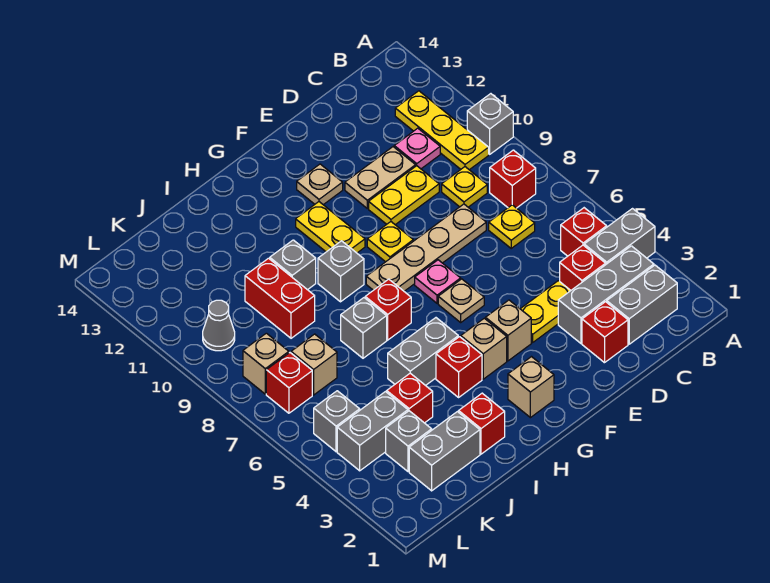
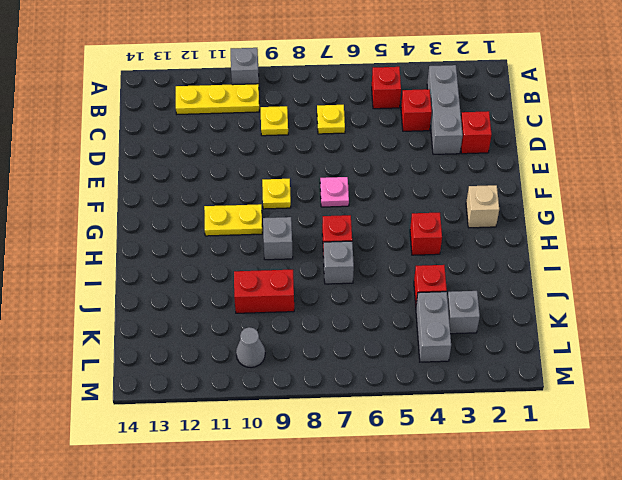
none -> grey brick A4:B4 level 1
none -> grey brick B2:C2 level 1
none -> red brick B8 level 1
none -> pink plate C11 level 1

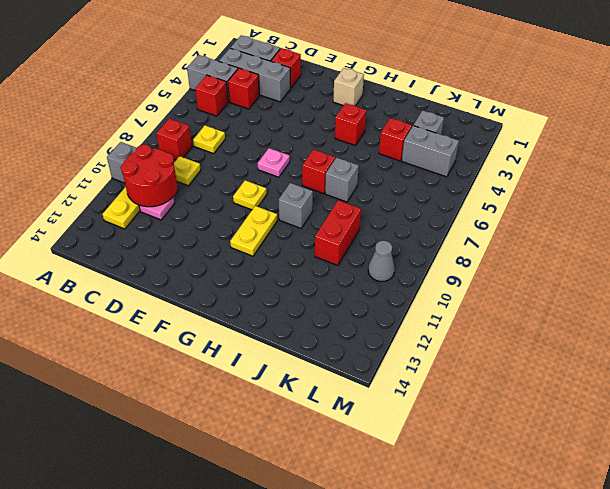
red round brick B10:C11 level 2 -> none
none -> yellow plate D4:E4 level 1
none -> tan plate D8:G8 level 1
none -> yellow plate D10:E10 level 1
none -> tan plate D11:E11 level 1

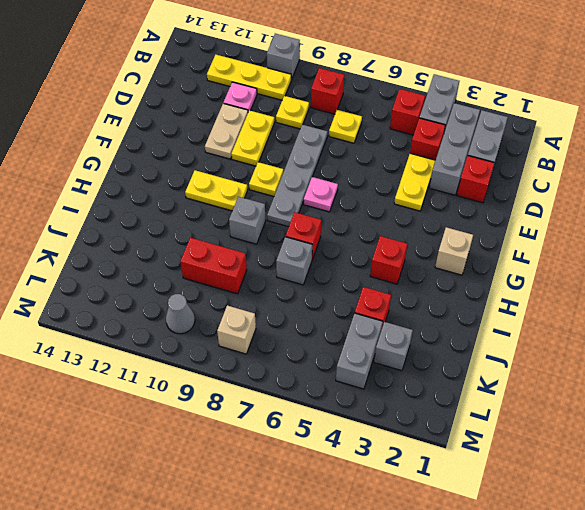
grey plate D8:G8 level 1 -> tan plate D8:G8 level 1
none -> tan brick F4 level 1
none -> tan plate F6 level 1
none -> tan plate F12 level 1
none -> tan brick G4 level 1

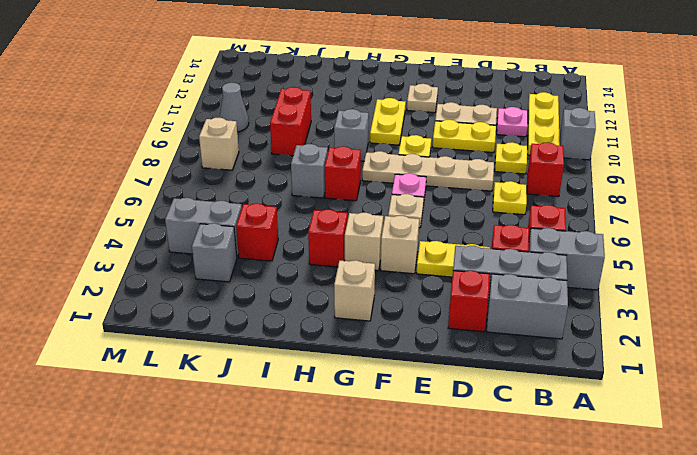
none -> grey brick H5:I5 level 1
none -> red brick I2 level 1
none -> grey brick I10 level 1
none -> grey brick J2:K2 level 1

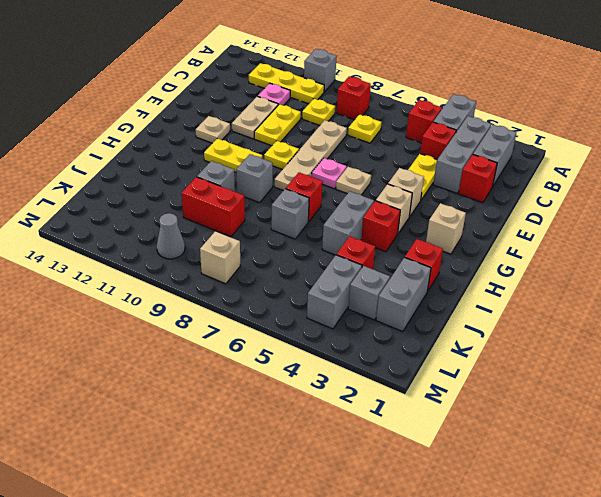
none -> tan brick K7 level 1
none -> grey brick L5 level 1
none -> red brick L7 level 1

